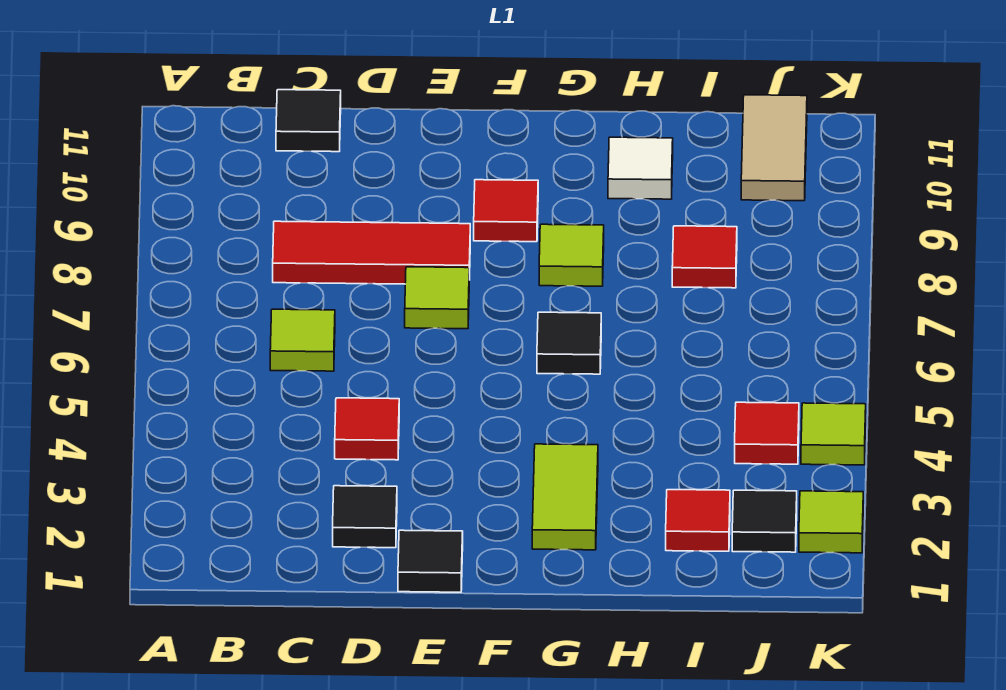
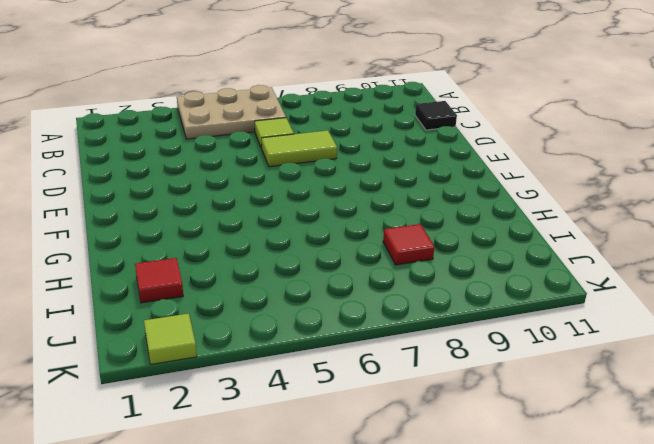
tan plate A4:B6 level 1 -> none
lime tile D6:D7 level 1 -> lime tile G2:G3 level 1
none -> red tile C8:E8 level 1
none -> black tile D2 level 1
none -> red tile D4 level 1

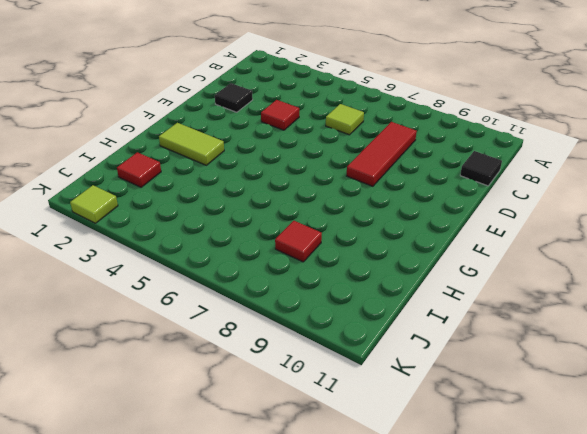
none -> black tile E1 level 1
none -> lime tile E7 level 1
none -> red tile F9 level 1

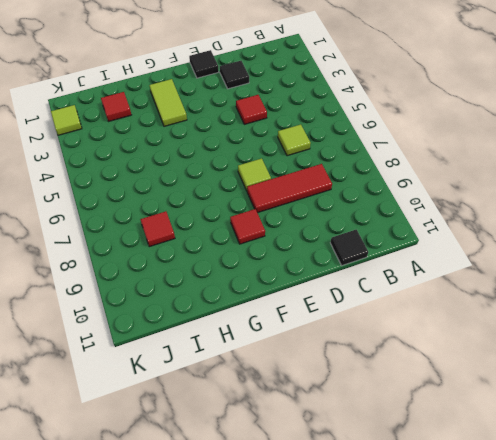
none -> black tile G6 level 1
none -> lime tile G8 level 1
none -> white tile H10 level 1

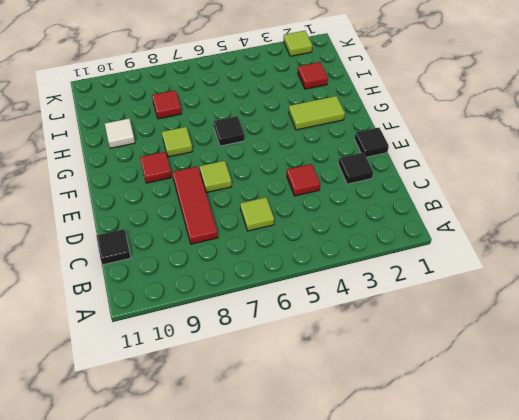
none -> black tile J2 level 1
none -> red tile J4 level 1
none -> tan tile J10:J11 level 1

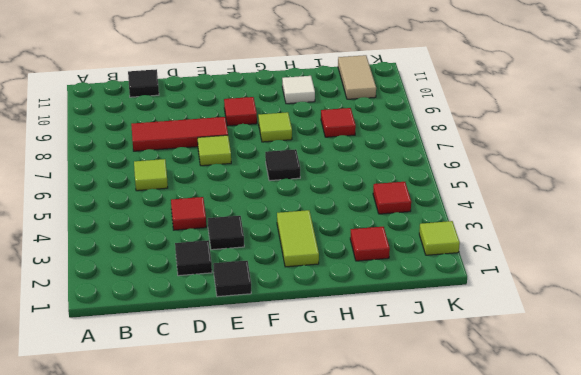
black tile E3 level 1 -> black tile J2 level 1
none -> lime tile K4 level 1

